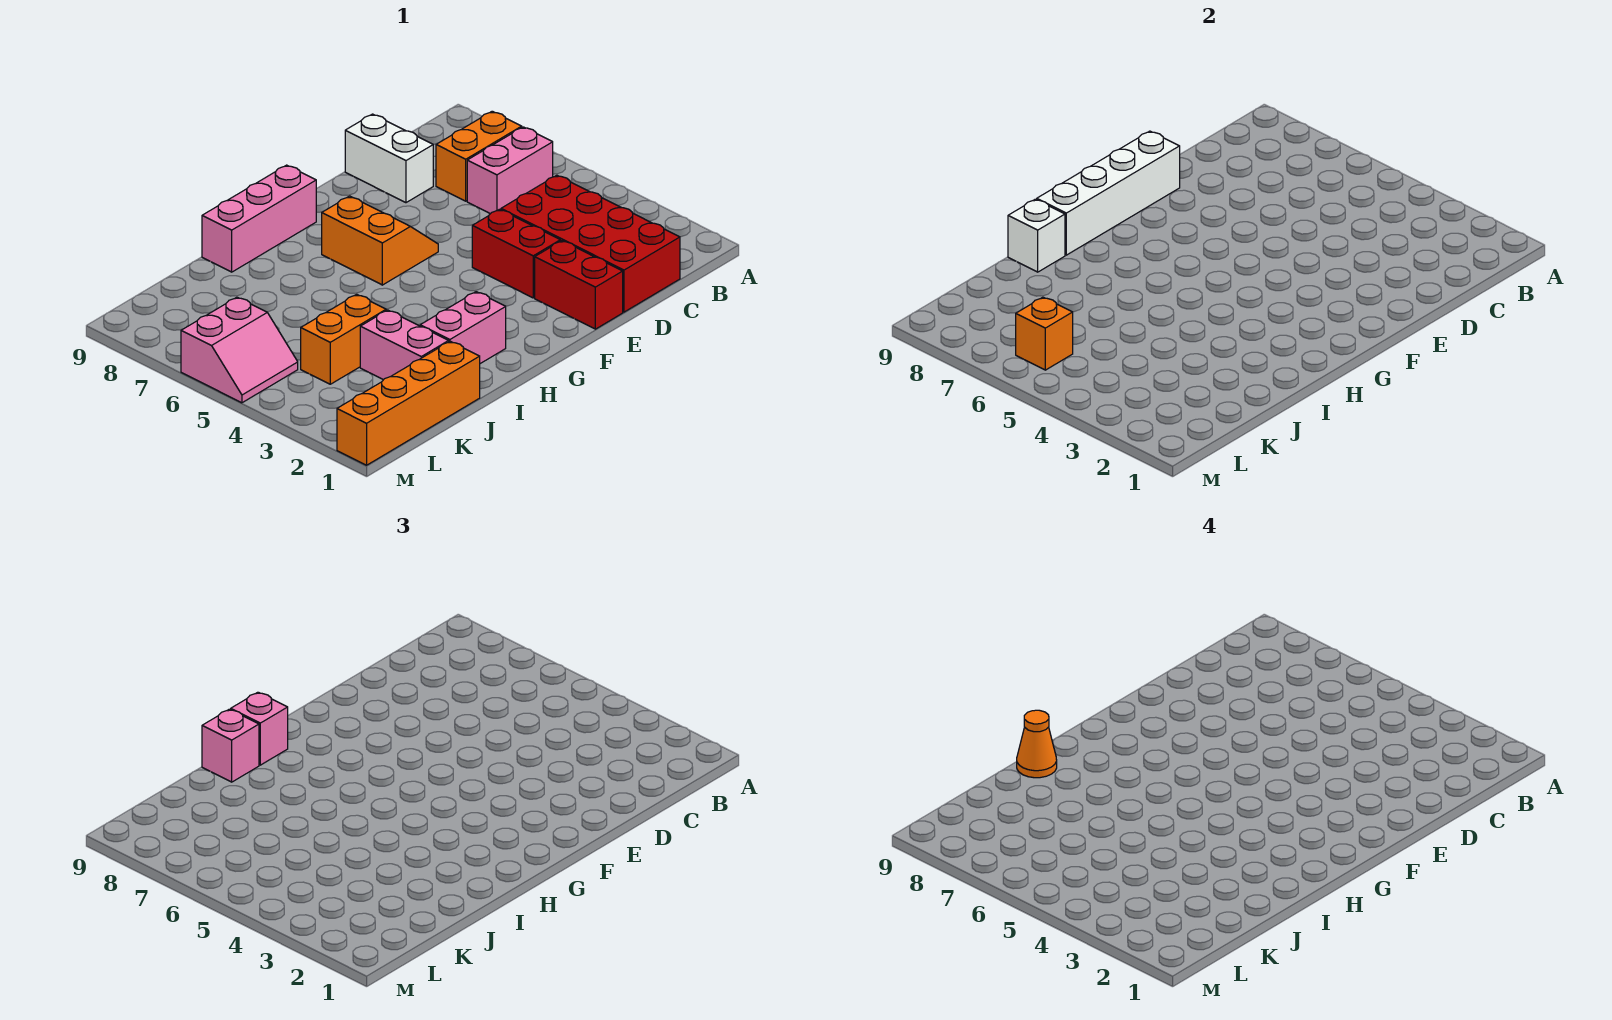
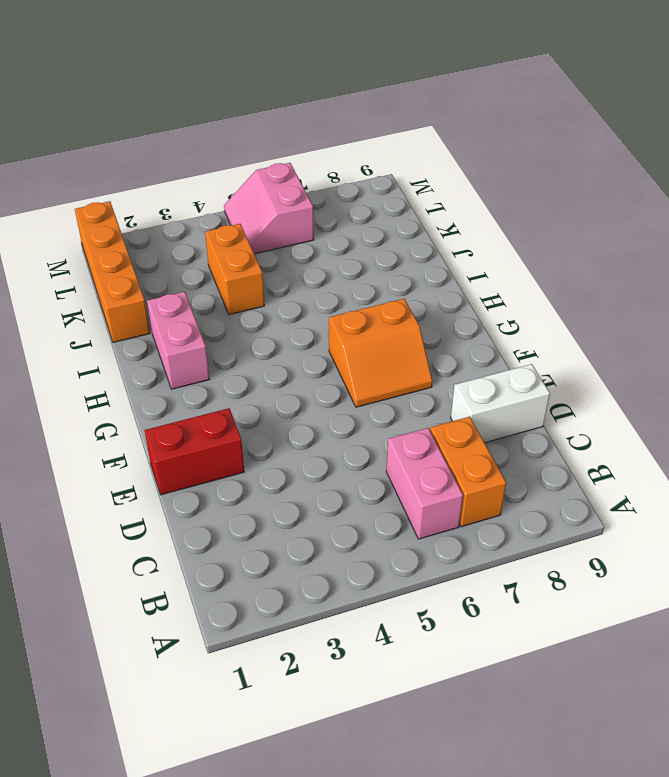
none -> red brick C1:D4 level 1
none -> red brick E3:E4 level 1
none -> pink brick G9:I9 level 1

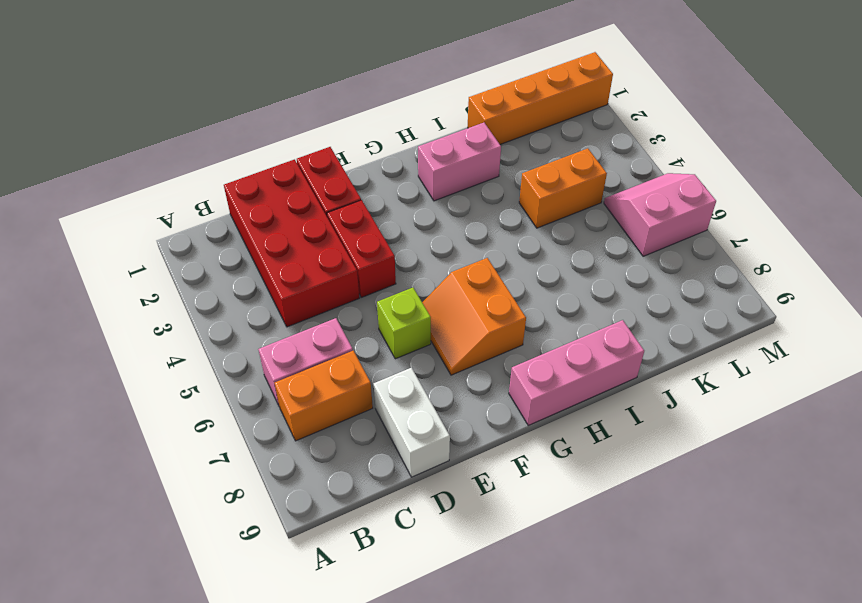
lime brick E6 level 1 -> none
none -> pink brick J2:J3 level 1
none -> white brick E9:H9 level 2
none -> white brick I9 level 2

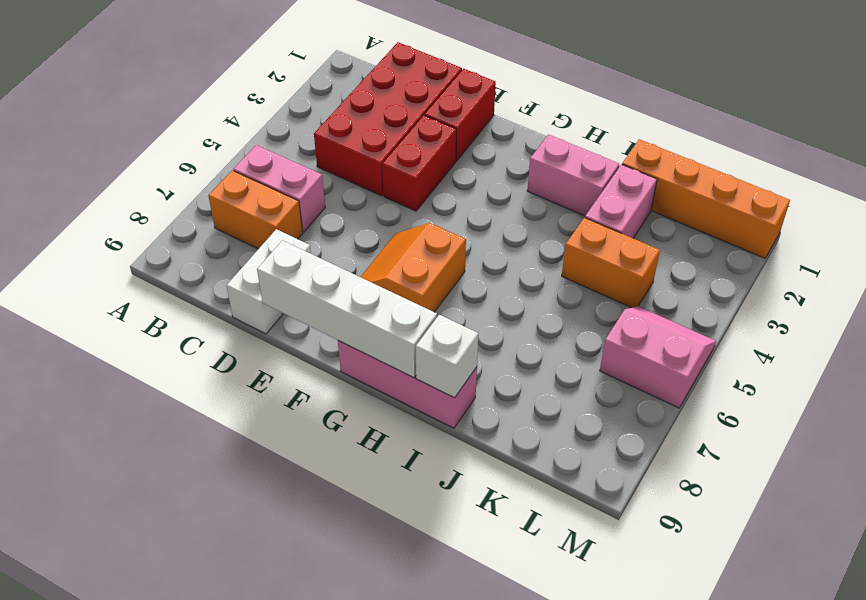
none -> orange brick L6 level 2
none -> pink brick H9 level 3
none -> pink brick I9 level 3

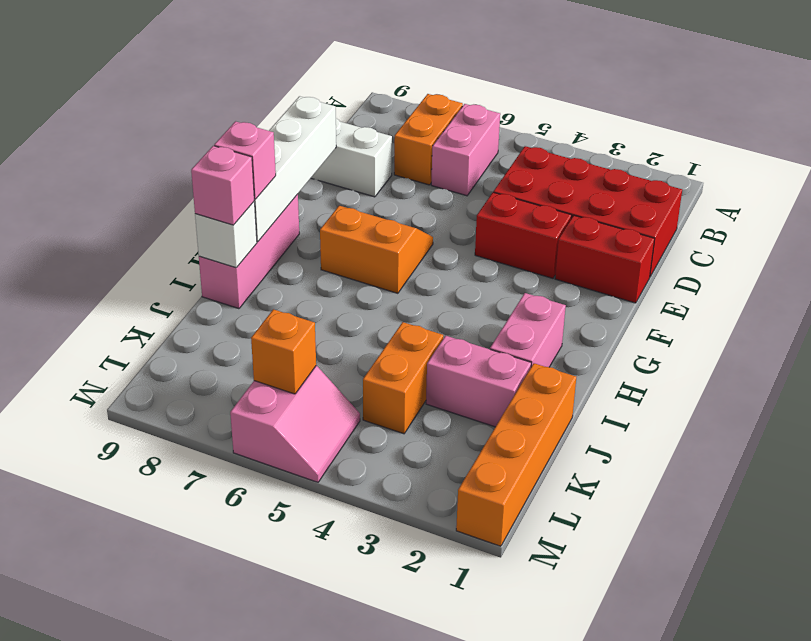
none -> orange cone I9 level 4

